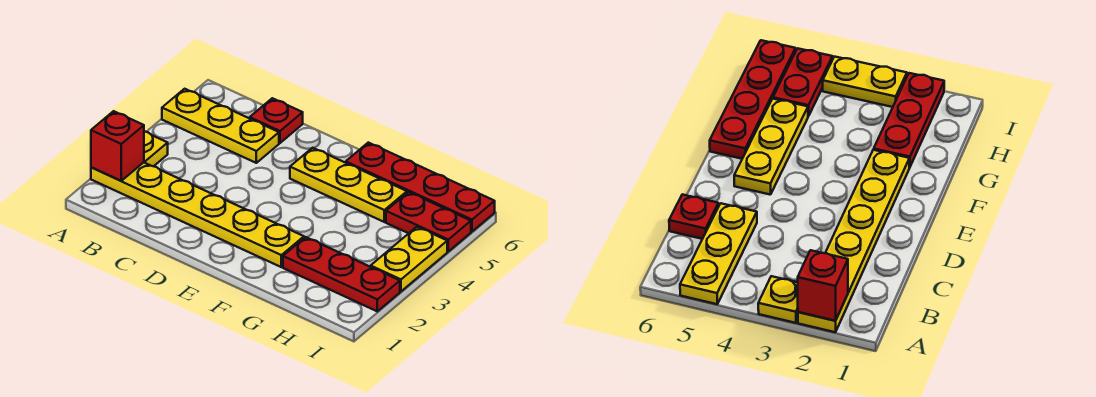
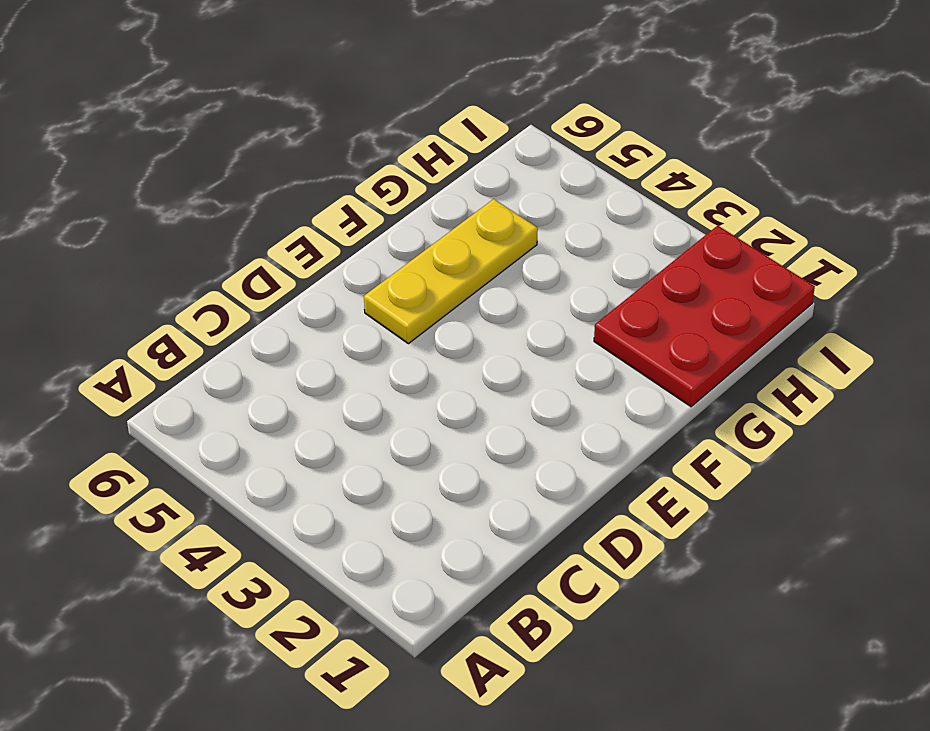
red plate G1:I2 level 1 -> red plate G2:I2 level 1
none -> yellow plate A2:F2 level 1
none -> yellow plate A3 level 1

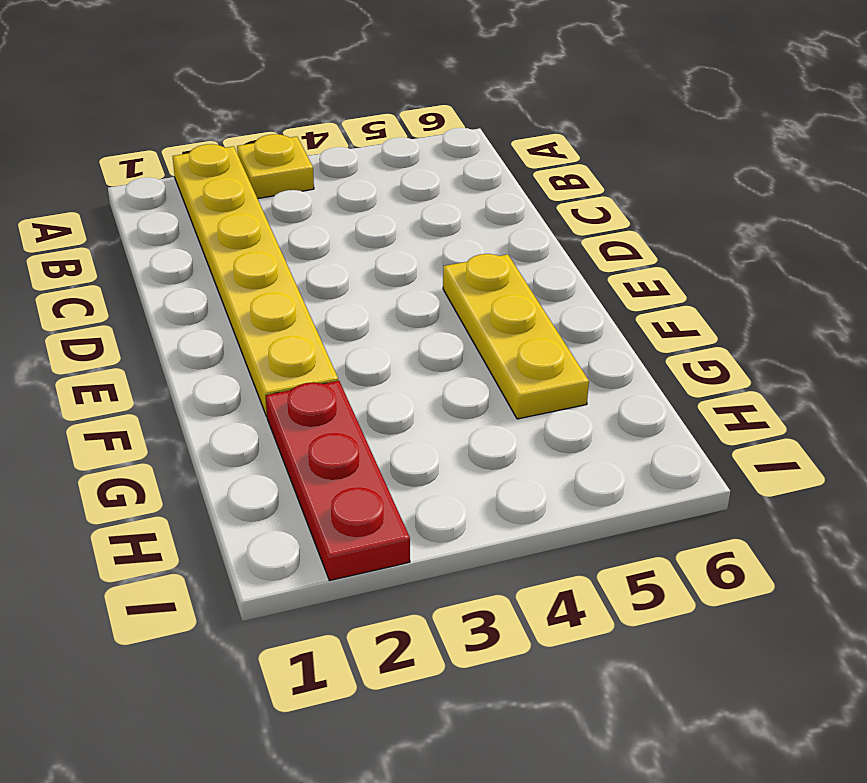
none -> yellow plate A5:C5 level 1
none -> red plate C6 level 1

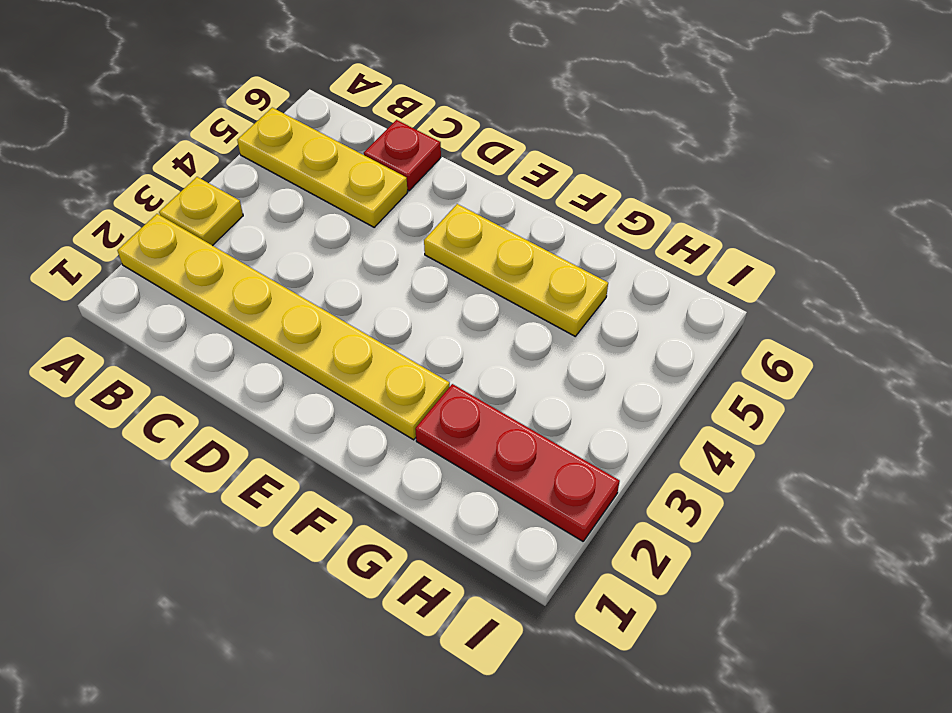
none -> red plate F6:I6 level 1
none -> red plate H5:I5 level 1

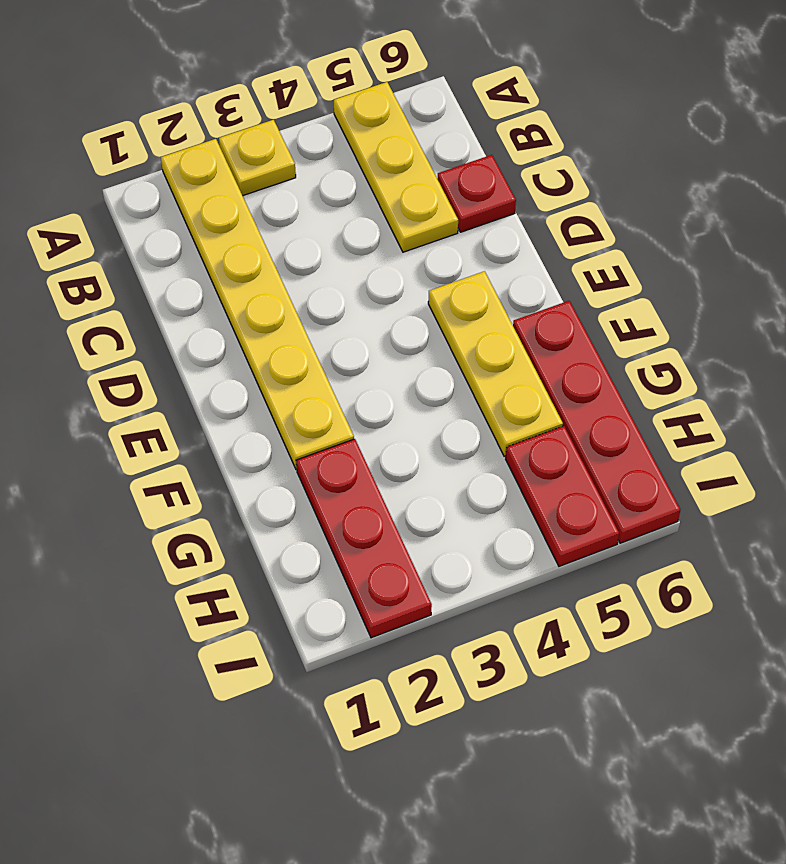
none -> yellow plate I3:I4 level 1
none -> red brick A2 level 2

